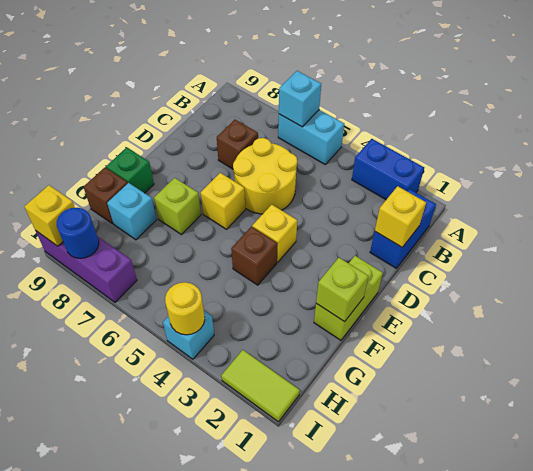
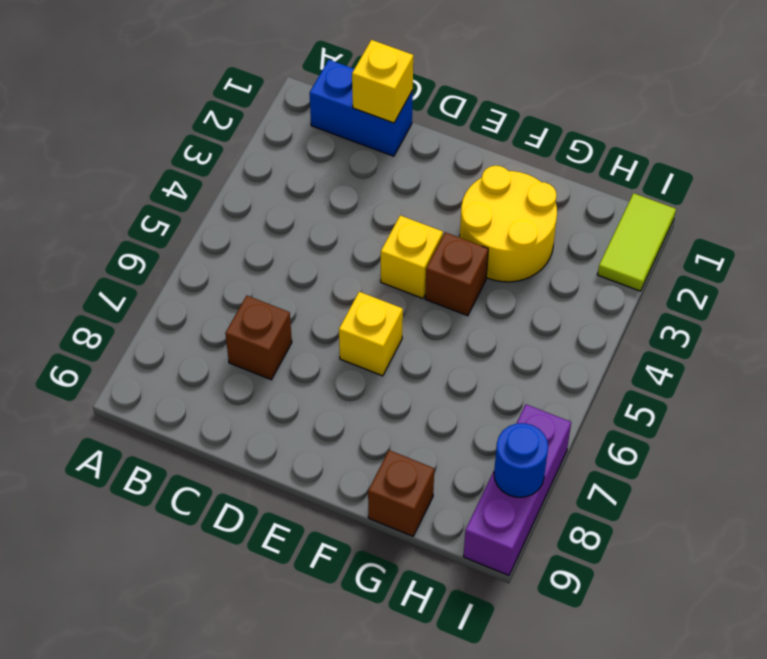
yellow round brick F2:G3 level 1 -> yellow round brick C5:D6 level 1
none -> blue brick A2:A3 level 1
none -> cyan brick A5:A6 level 1
none -> lime brick E1:F1 level 1

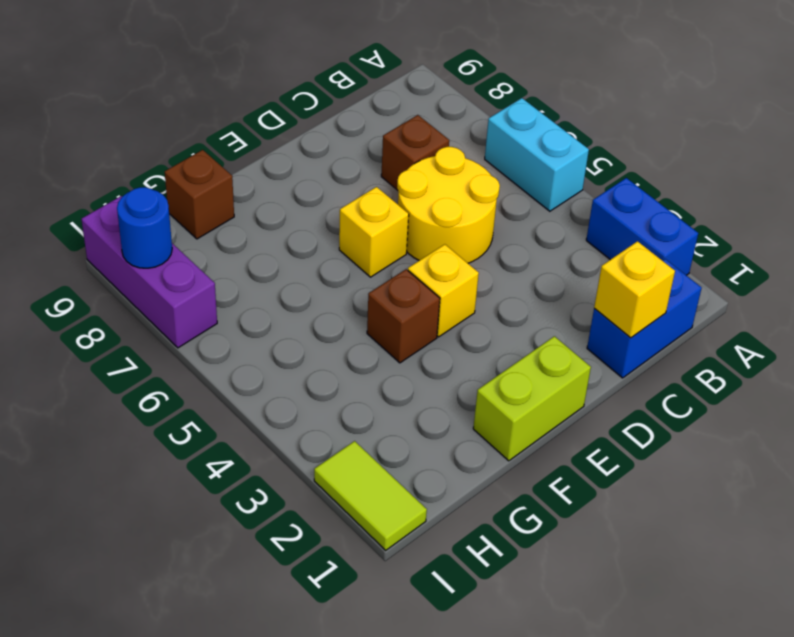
none -> lime brick F7 level 1
none -> green brick F9 level 1
none -> cyan brick G8 level 1

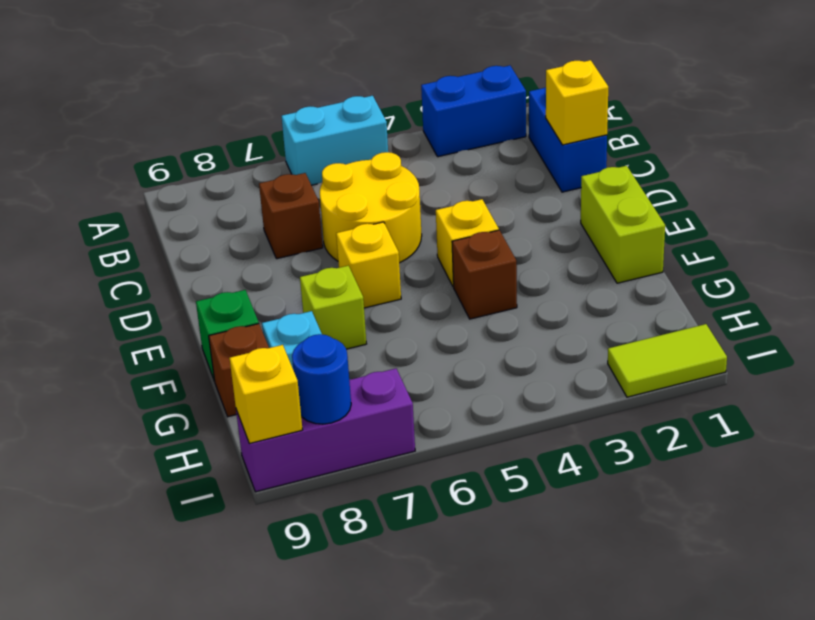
none -> cyan brick I4 level 1
none -> cyan brick A6 level 2
none -> lime brick F1 level 2

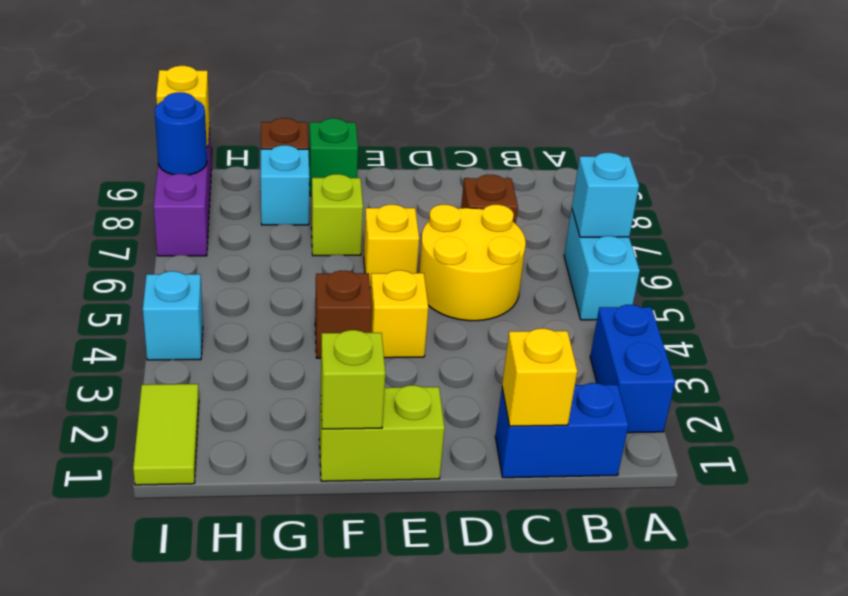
none -> yellow round brick I4 level 2

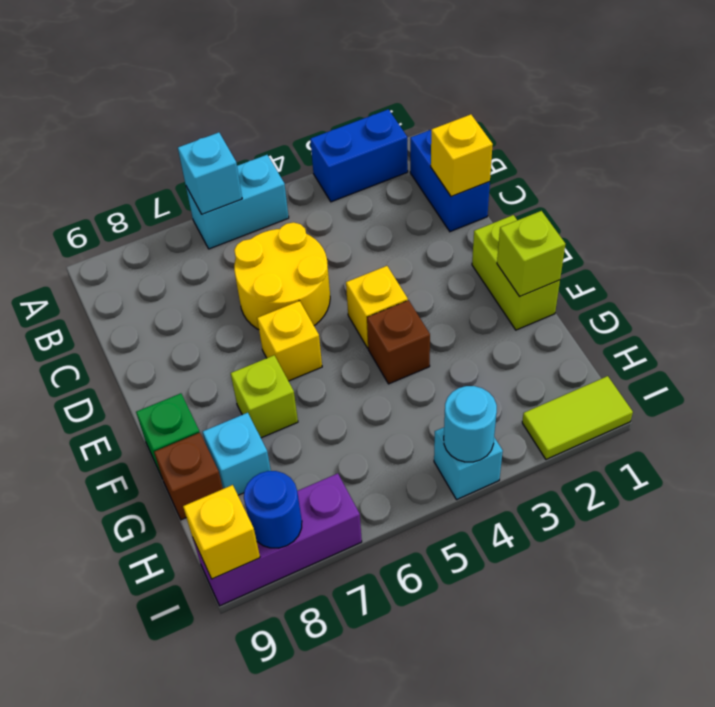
cyan round brick I4 level 2 -> yellow round brick I4 level 2
none -> brown brick C7 level 1

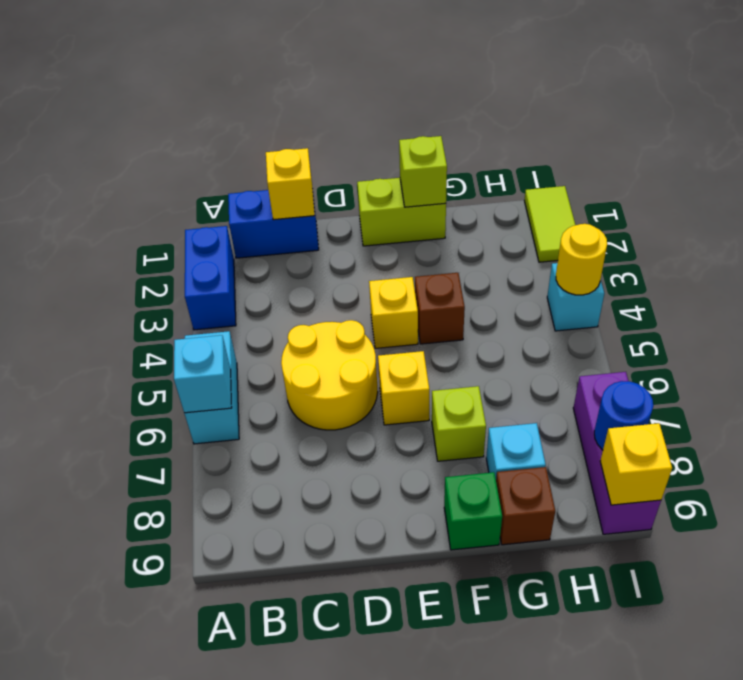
none -> brown brick C7 level 1

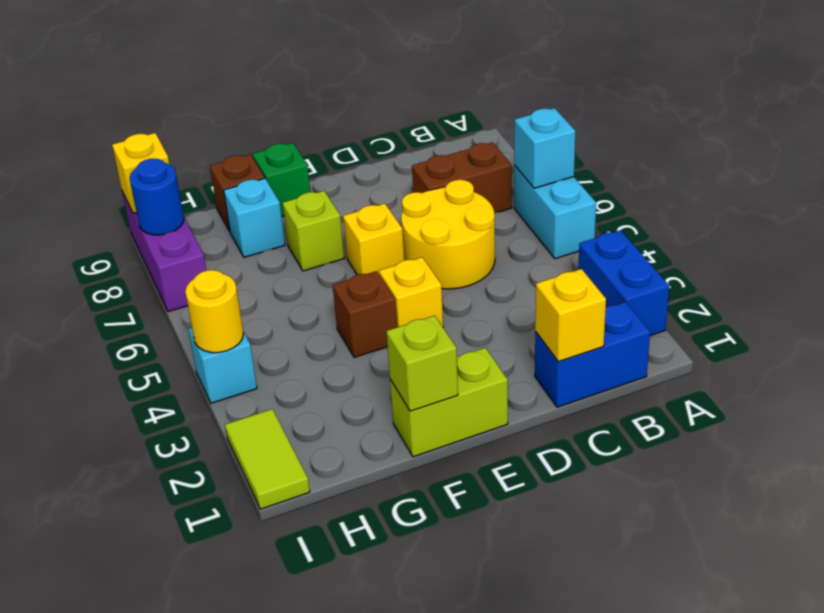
brown brick B7:C7 level 1 -> brown brick C7 level 1

